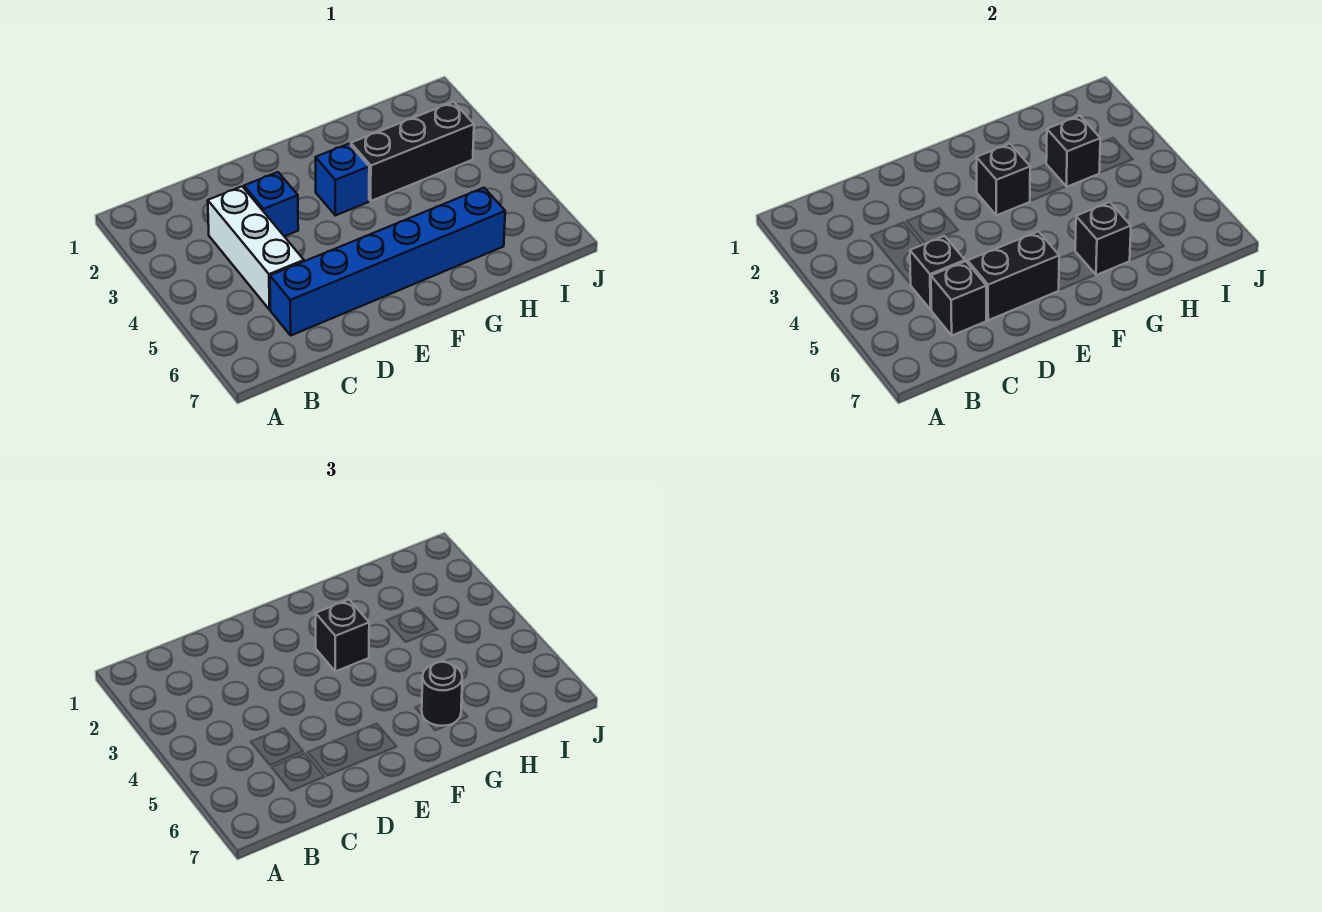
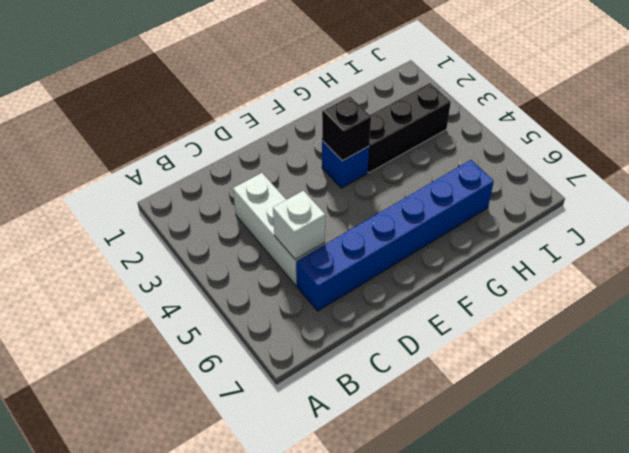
white brick C5 level 2 -> black brick C5 level 2
none -> blue brick D3 level 1
none -> black brick C6 level 2
none -> black brick D6:E6 level 2

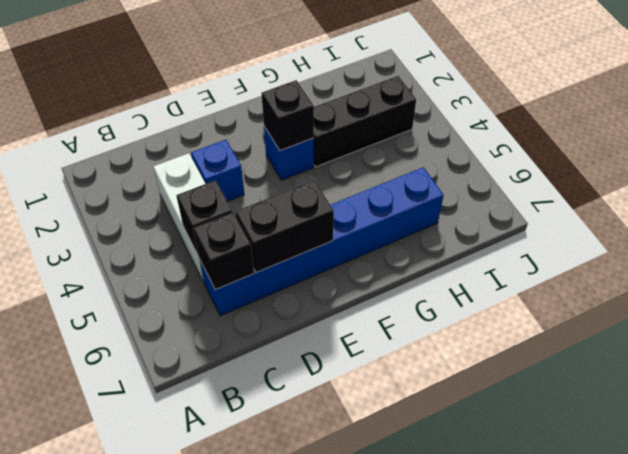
none -> black brick G6 level 2
none -> black brick H3 level 2
none -> black brick F3 level 3

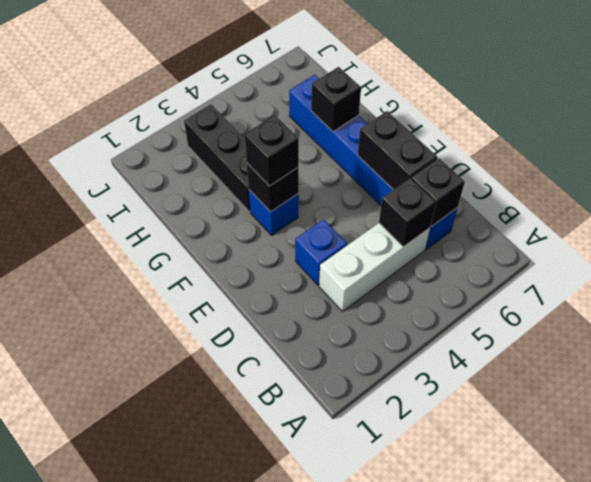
none -> black brick H3 level 2
none -> black round brick G6 level 3

